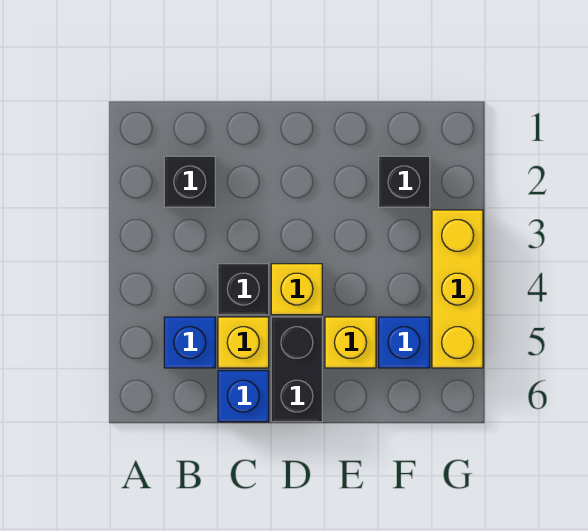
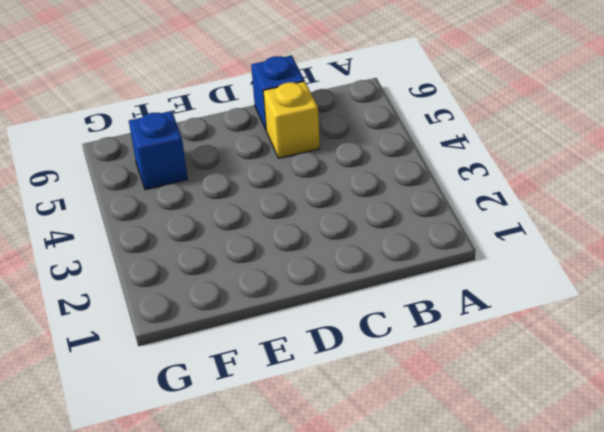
none -> black brick B2 level 1
none -> blue brick B5 level 1

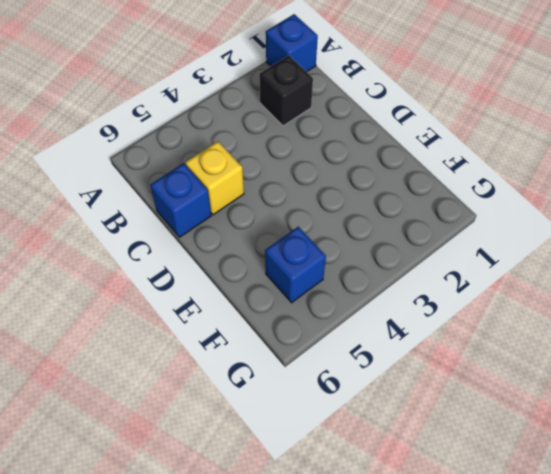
blue brick A1 level 1 -> blue brick B5 level 1
none -> black brick C4 level 1
none -> yellow brick D4 level 1

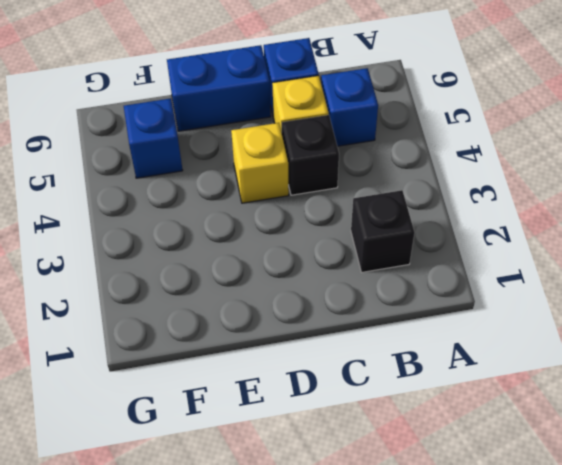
blue brick D6:E6 level 1 -> black brick D5:D6 level 1
none -> yellow brick E5 level 1
none -> black brick F2 level 1

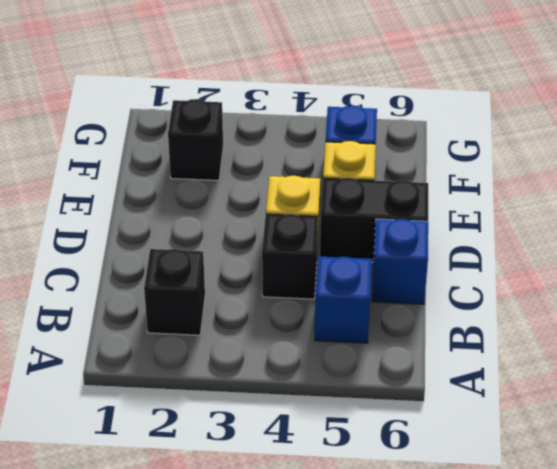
none -> yellow brick C5 level 1
none -> yellow brick G3:G5 level 1

